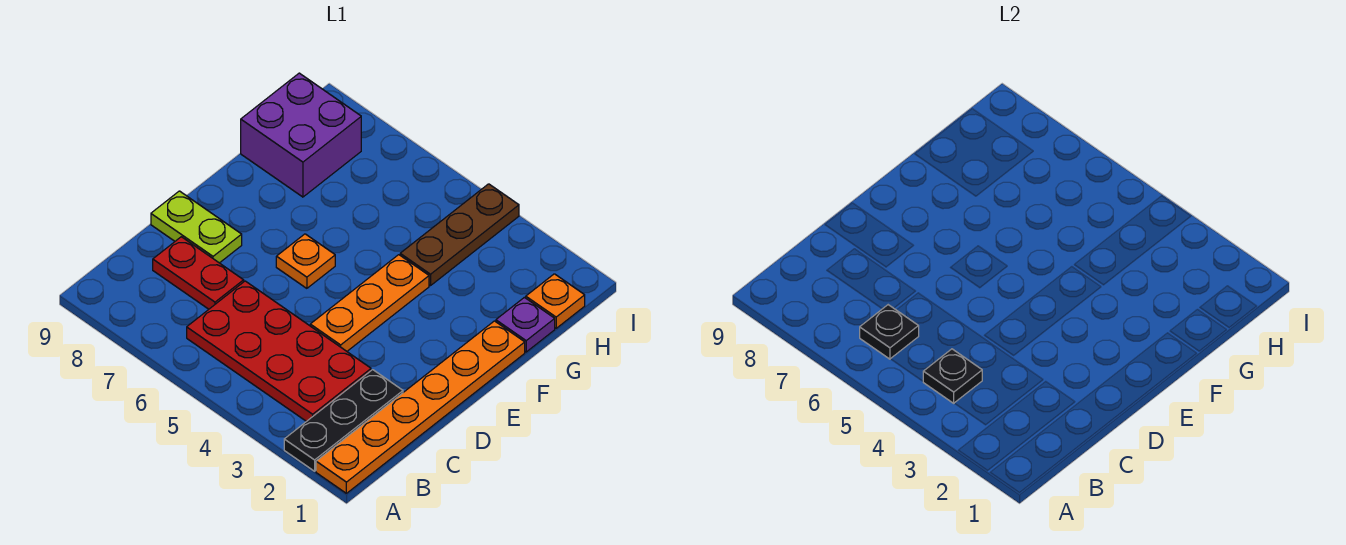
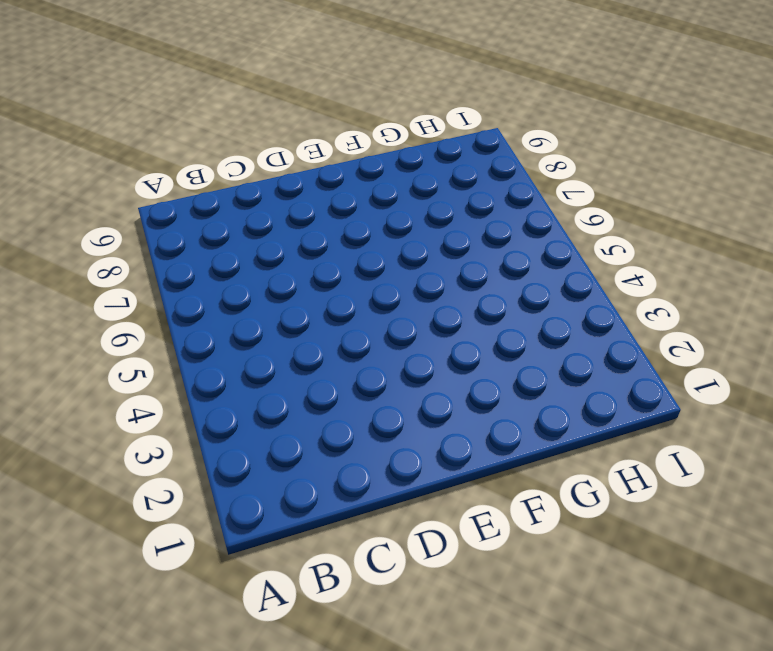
none -> orange plate A1:F1 level 1
none -> black plate A2:C2 level 1
none -> red plate B3:C6 level 1

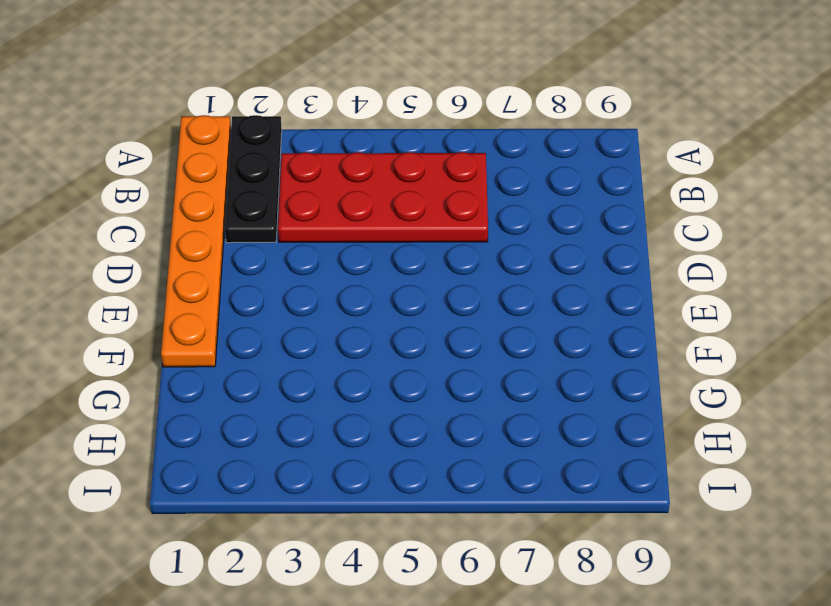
none -> red plate C7:C8 level 1
none -> orange plate D4:F4 level 1
none -> lime plate D8:D9 level 1

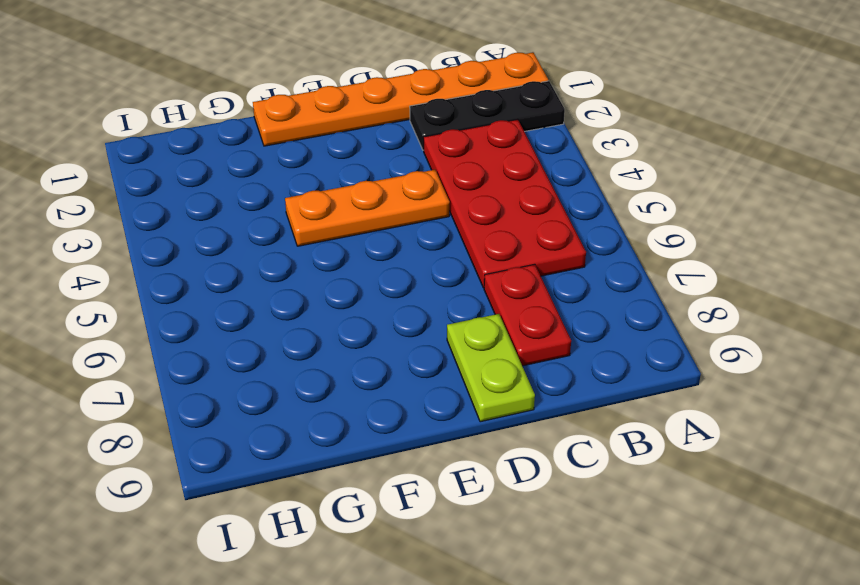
none -> orange plate E6 level 1
none -> purple plate G1 level 1
none -> brown plate G4:I4 level 1

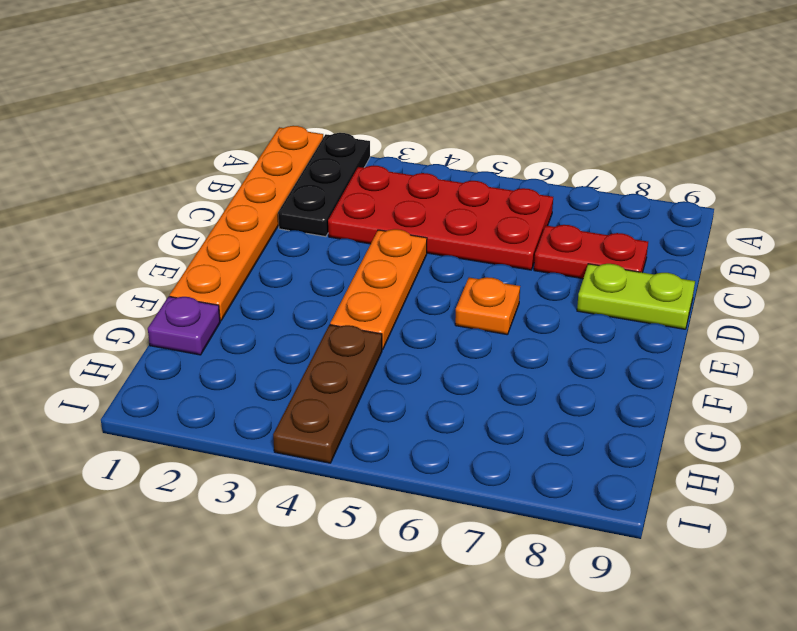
none -> purple brick G8:H9 level 1
none -> orange plate H1 level 1
none -> black plate B4 level 2

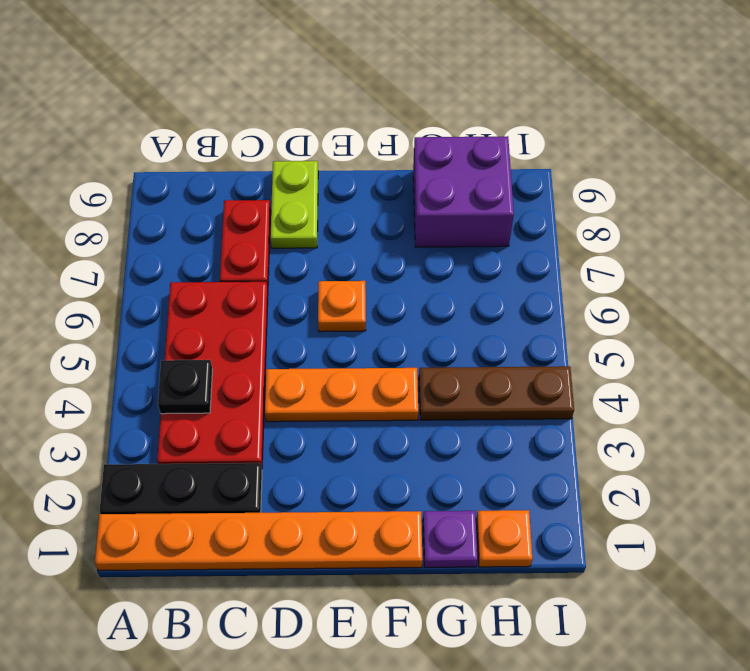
none -> black plate B6 level 2

